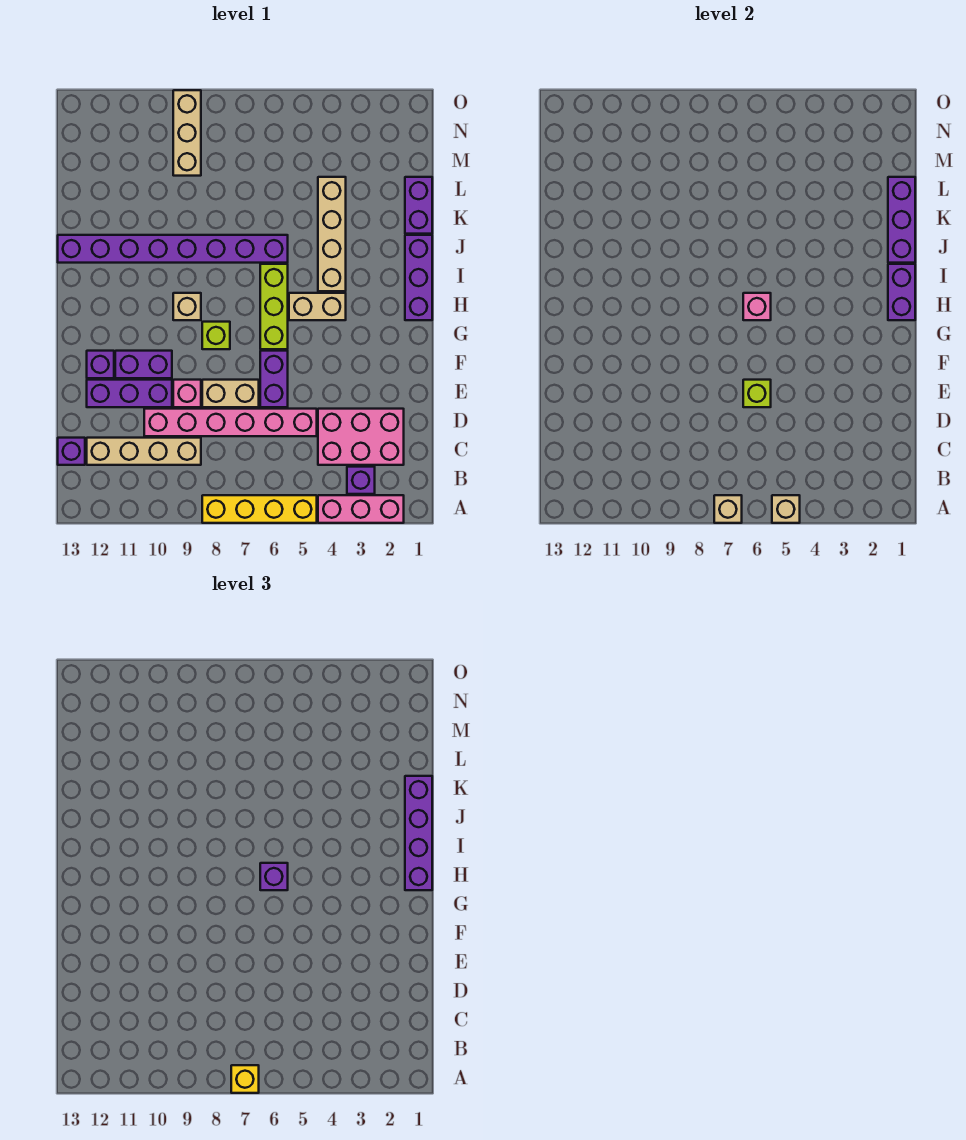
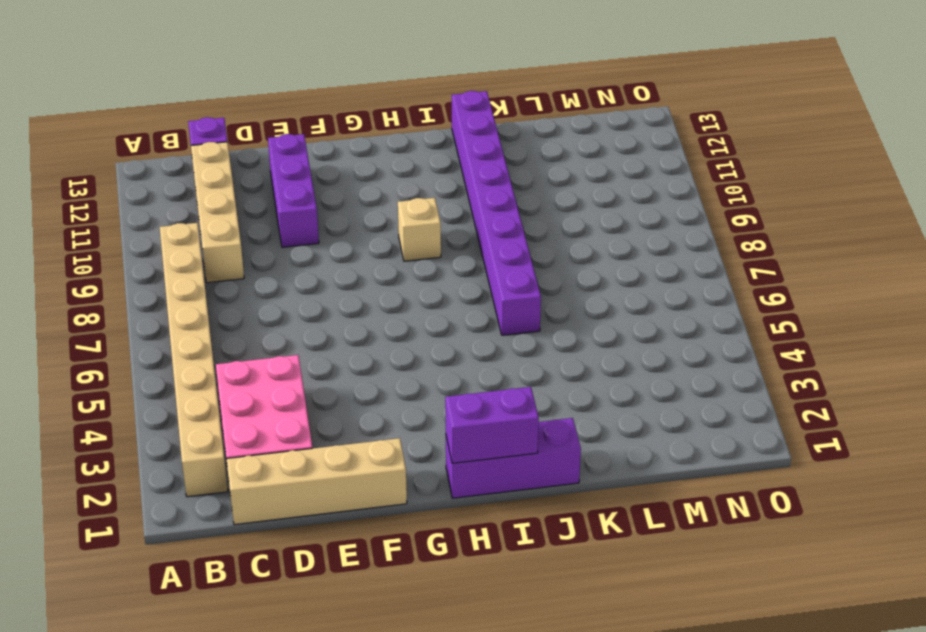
tan brick B2:B9 level 1 -> purple brick B3 level 1
tan brick C1:F1 level 1 -> tan brick I4:L4 level 1
none -> pink brick A2:A4 level 1
none -> yellow brick A5:A8 level 1
none -> pink brick D5:D10 level 1
none -> purple brick E6:F6 level 1

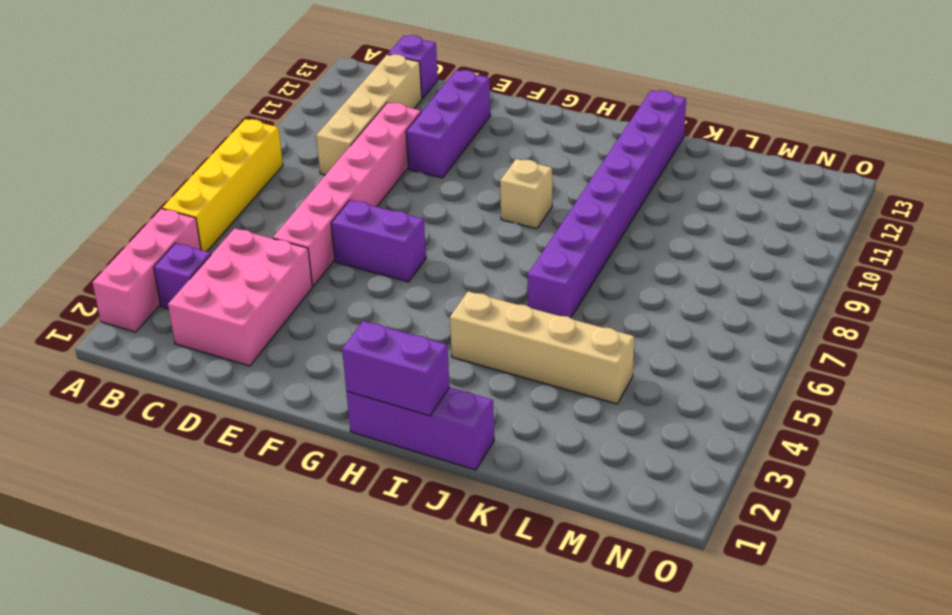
none -> tan brick E7:E8 level 1
none -> pink brick E9 level 1
none -> purple brick F10:F11 level 1
none -> purple brick F12 level 1

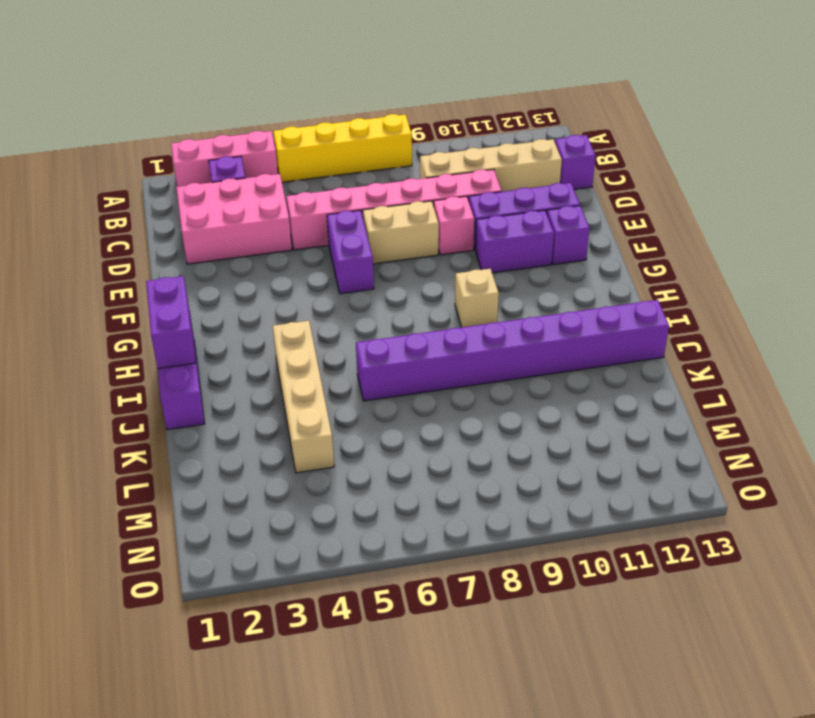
none -> lime brick G6:I6 level 1
none -> lime brick G8 level 1
none -> tan brick H4:H5 level 1
none -> purple brick K1:L1 level 1

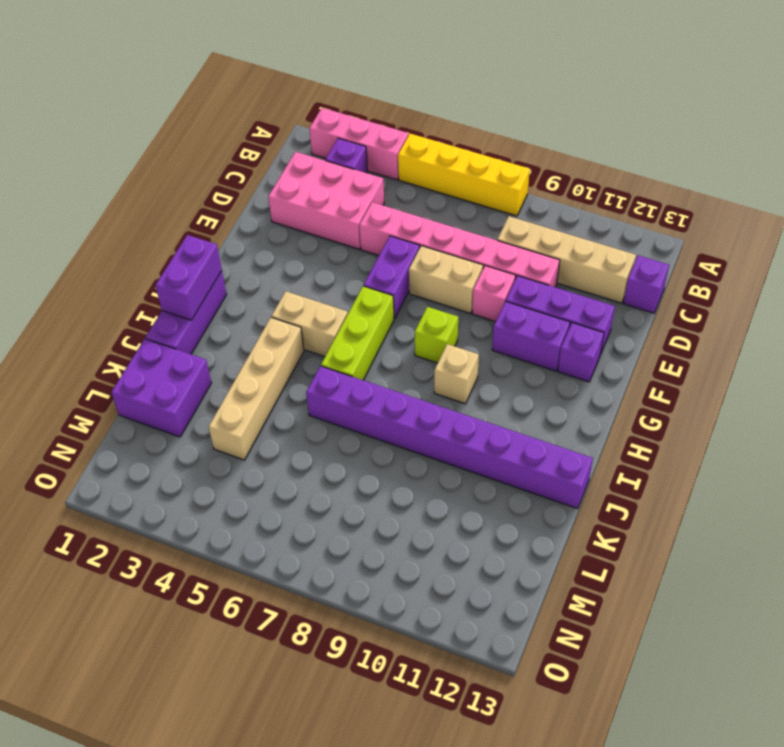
purple brick K1:L2 level 1 -> purple brick K1:L1 level 1
none -> tan brick M9:O9 level 1
none -> tan brick A5 level 2
none -> tan brick A7 level 2
none -> lime brick E6 level 2

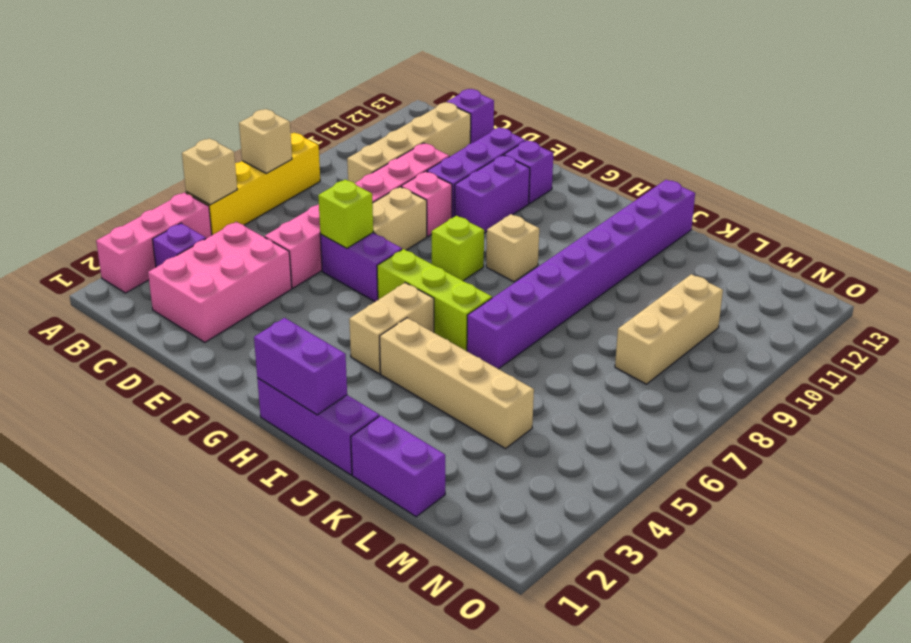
tan brick M8:M10 level 1 -> tan brick M9:O9 level 1
none -> pink brick H6 level 2
none -> purple brick J1:L1 level 2
none -> yellow brick A7 level 3
none -> purple brick H1:K1 level 3

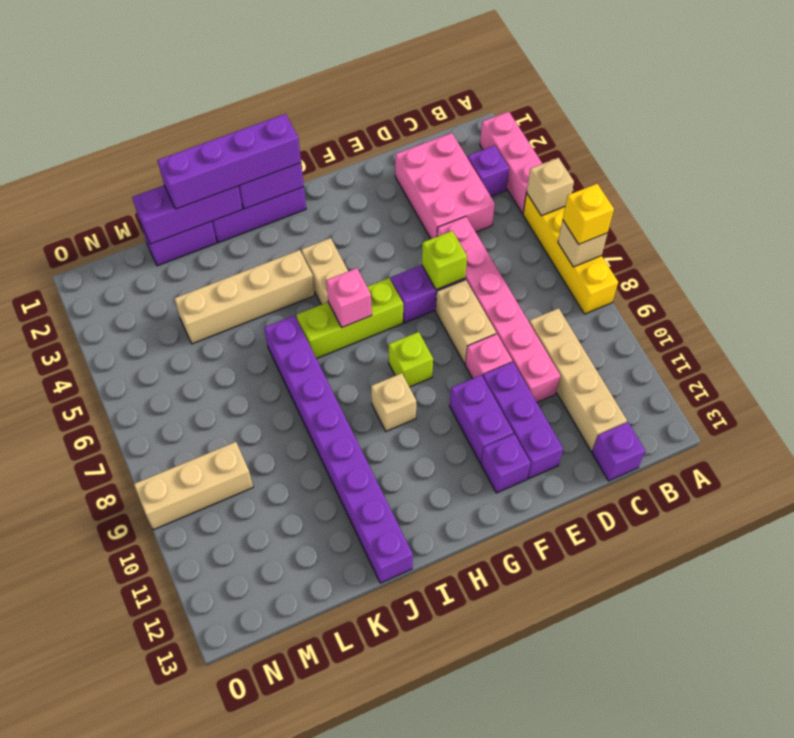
none -> purple brick H6 level 3

